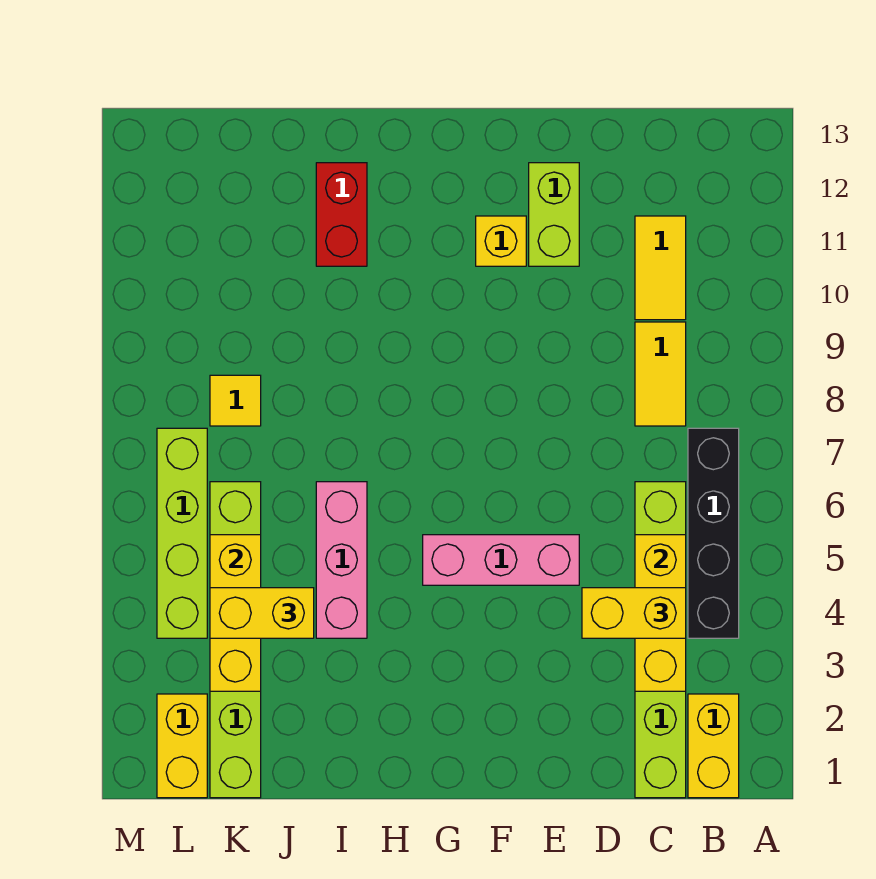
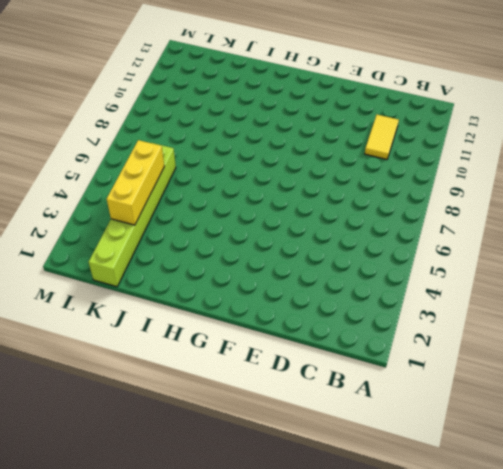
none -> yellow brick B1:B2 level 1
none -> black brick B4:B7 level 1
none -> lime brick C1:C6 level 1

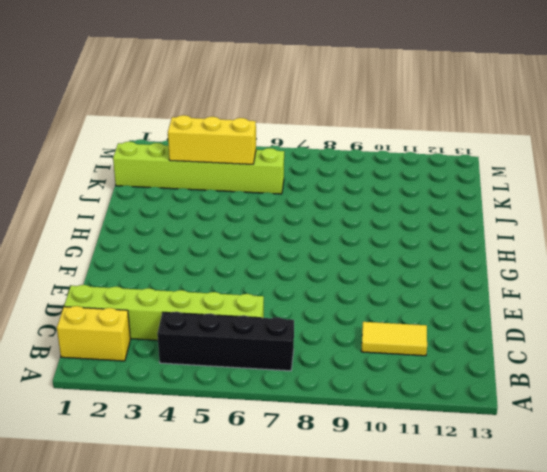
none -> yellow tile C8:C9 level 1
none -> pink brick E5:G5 level 1
none -> lime brick E11:E12 level 1

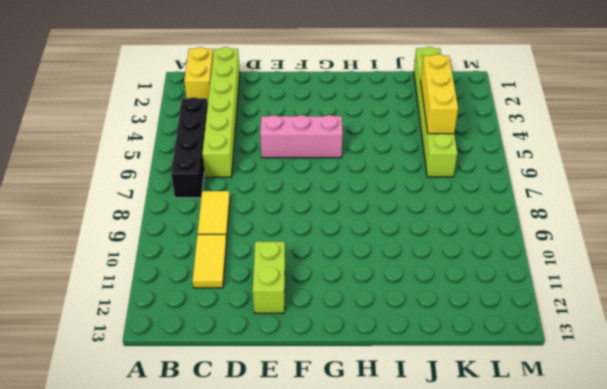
none -> yellow brick F11 level 1
none -> pink brick I4:I6 level 1
none -> red brick I11:I12 level 1

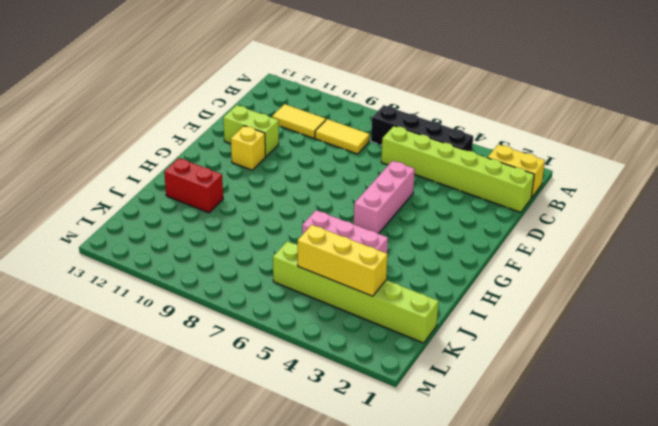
none -> yellow tile K8 level 1
none -> yellow brick L1:L2 level 1
none -> lime brick L4:L7 level 1

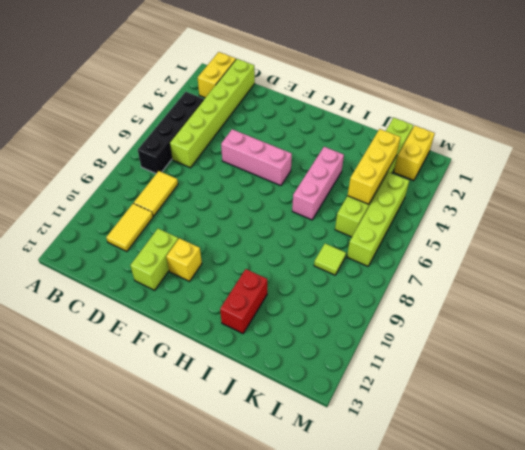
lime tile K8 level 1 -> yellow tile K8 level 1
none -> yellow brick C3:C5 level 2
none -> yellow brick C4:D4 level 3
none -> yellow brick J4:K4 level 3

